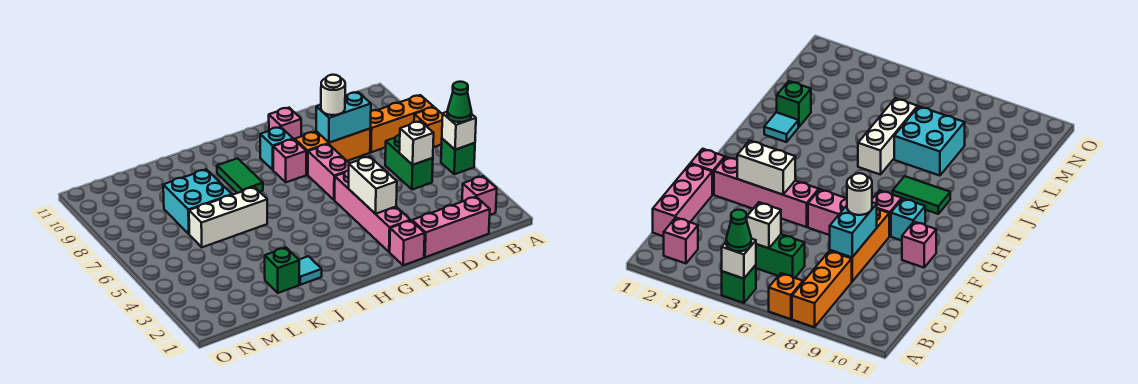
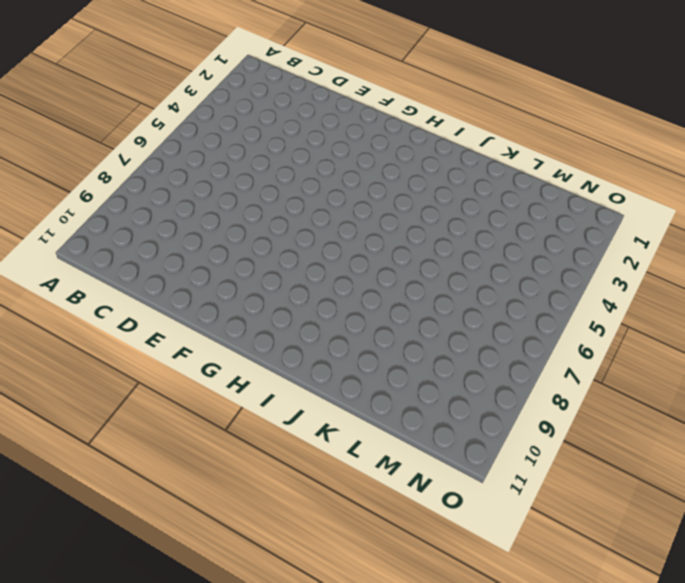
none -> green brick A5 level 1
none -> orange brick A7 level 1
none -> orange brick A8:C8 level 1

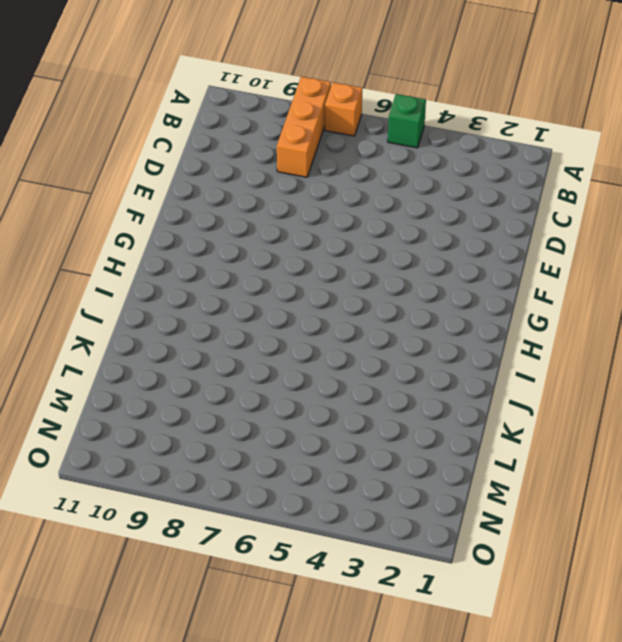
none -> pink brick B2 level 1
none -> pink brick C1:E1 level 1
none -> green brick C5:C6 level 1

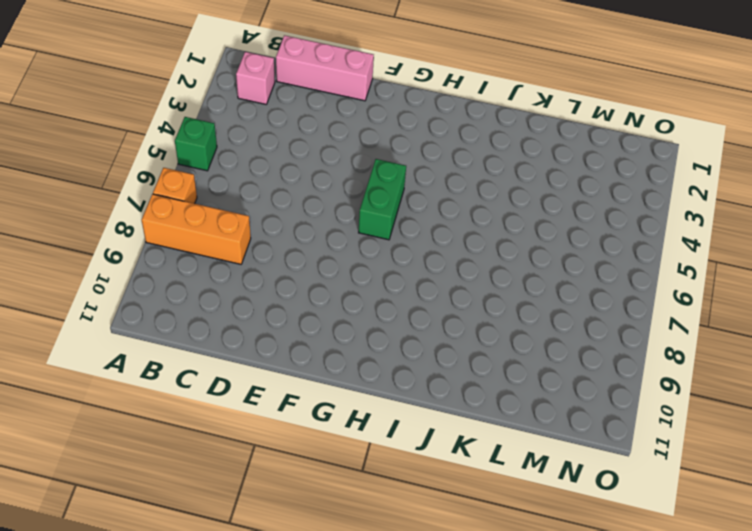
green brick G5:G6 level 1 -> green brick C5:C6 level 1
none -> orange brick D8:F8 level 1
none -> pink brick F1 level 1
none -> pink brick F2:F5 level 1

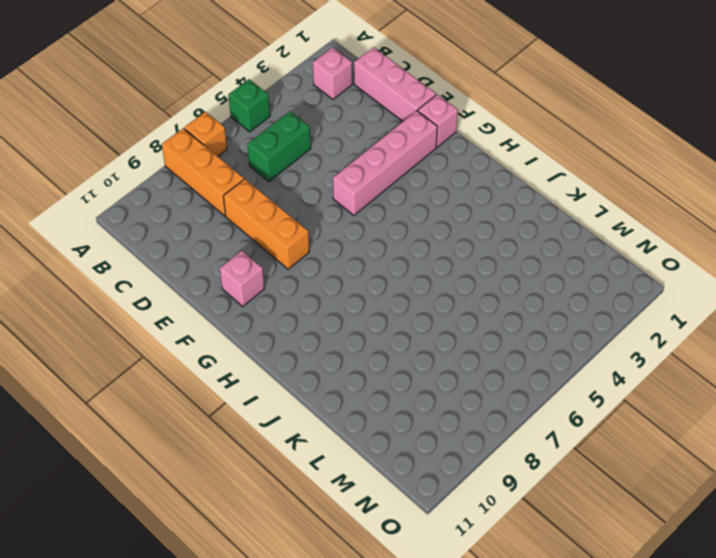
none -> pink brick F6:F7 level 1
none -> pink brick G8 level 1
none -> cyan brick G9 level 1

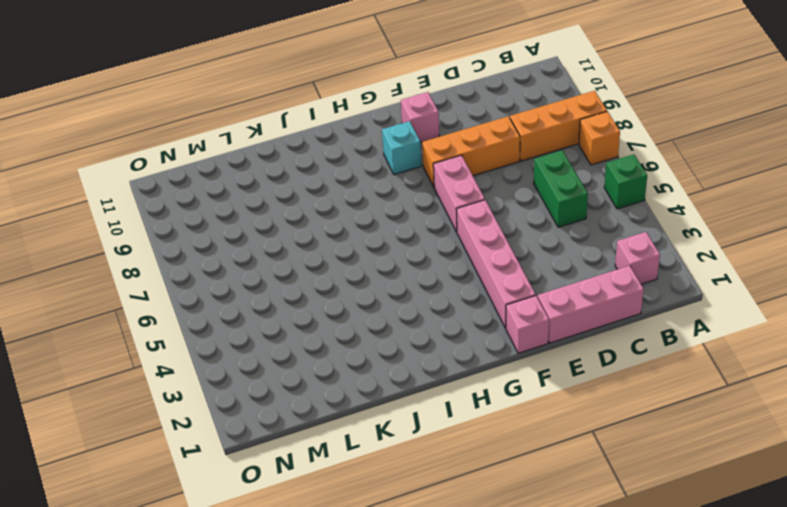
none -> pink brick G8 level 1
none -> green tile I8:I9 level 1
none -> cyan tile J2 level 1

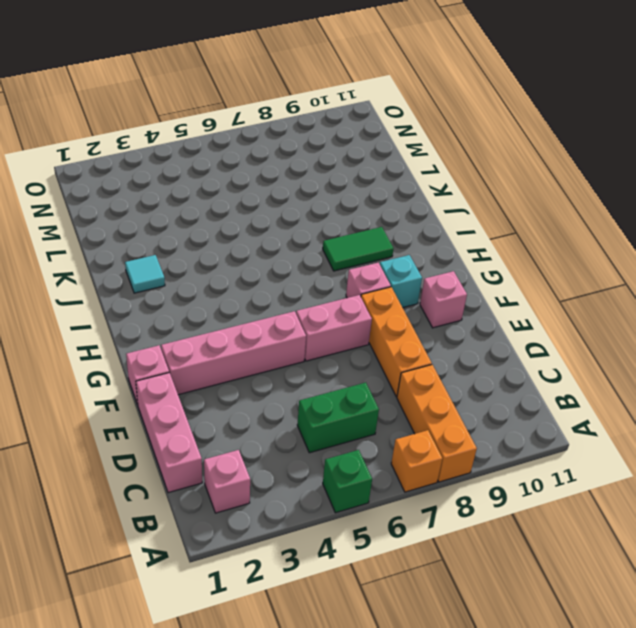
none -> white brick J6:L6 level 1
none -> green brick K2 level 1
none -> cyan brick K7:L8 level 1

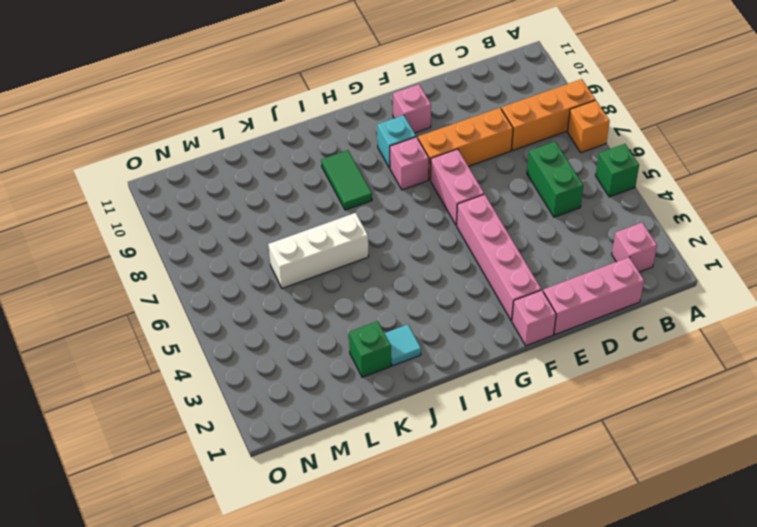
none -> cyan brick K7:L8 level 1
none -> white brick A5 level 2
none -> white brick C5 level 2

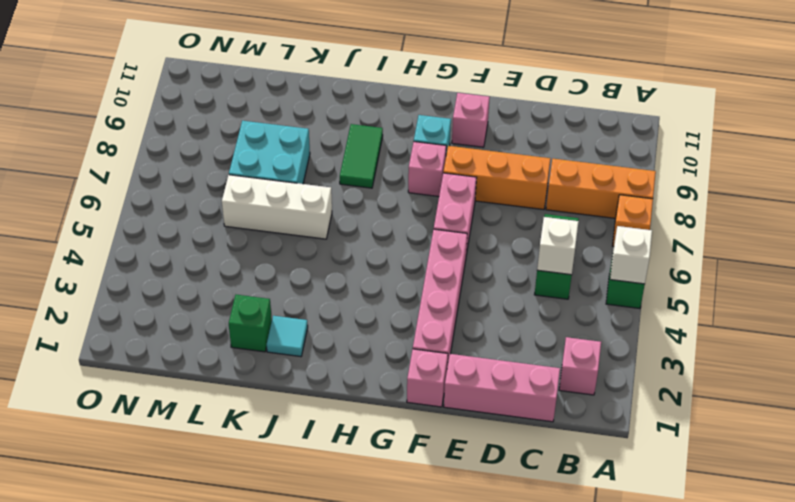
none -> cyan brick D8:E8 level 2
none -> white brick F3:F4 level 2
none -> green cone A5 level 3

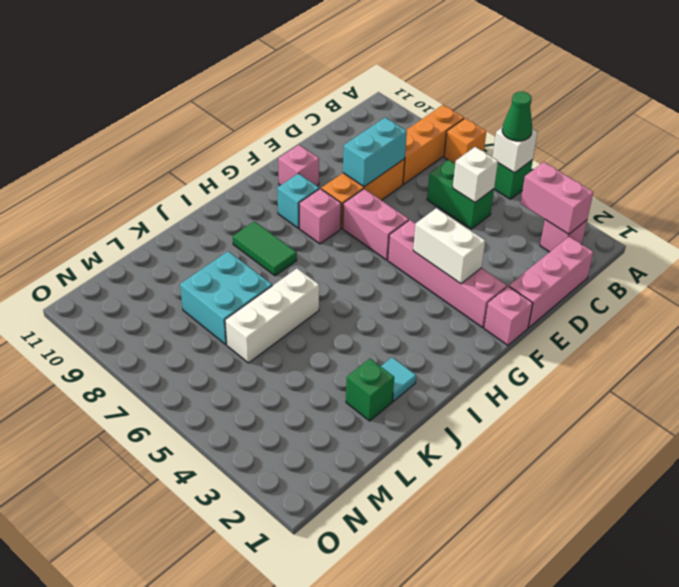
pink brick B2:B3 level 2 -> none
none -> white round brick E8 level 3

